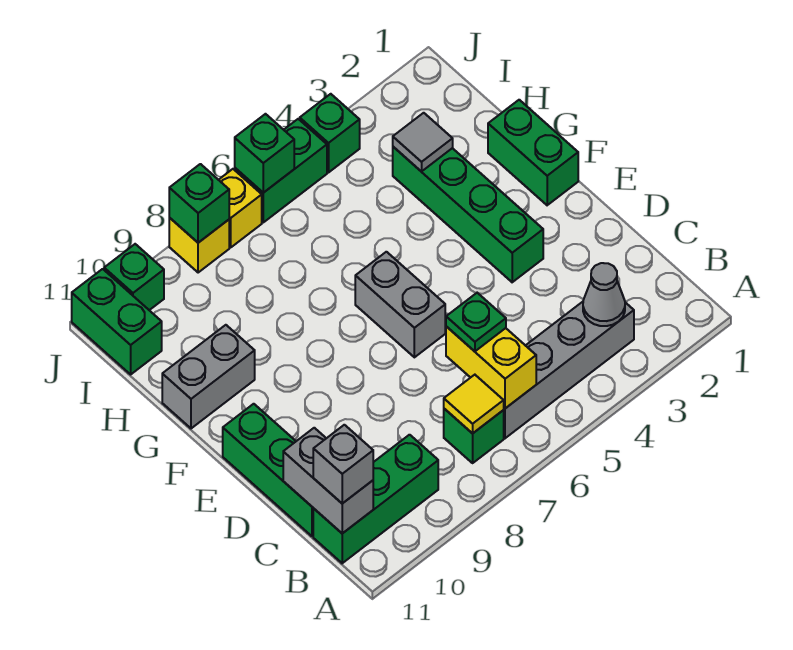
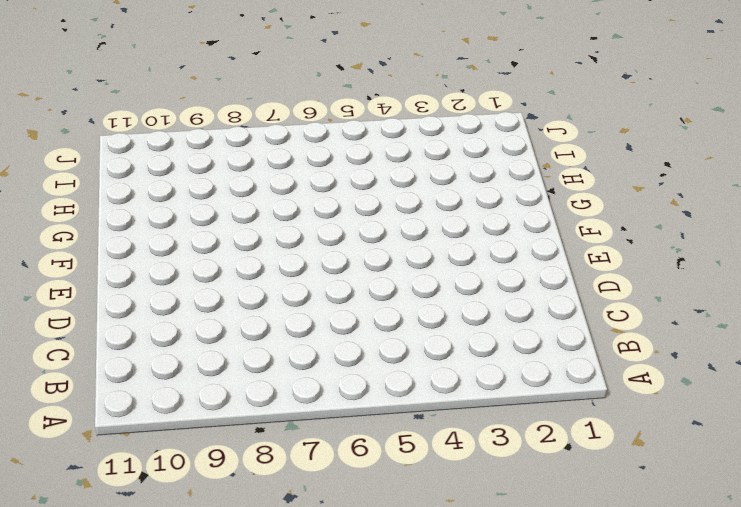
none -> grey brick B3:B6 level 1
none -> green brick B7 level 1
none -> green brick B9:B11 level 1

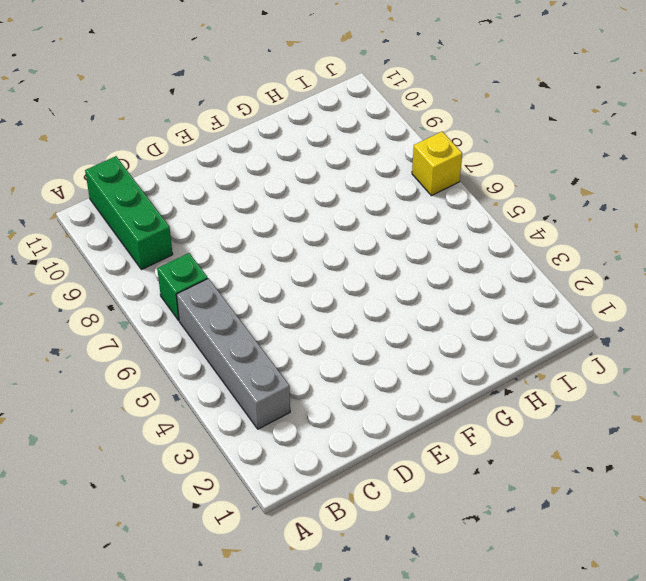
none -> green brick C11:E11 level 1
none -> green brick E3:H3 level 1
none -> grey brick E6:F6 level 1

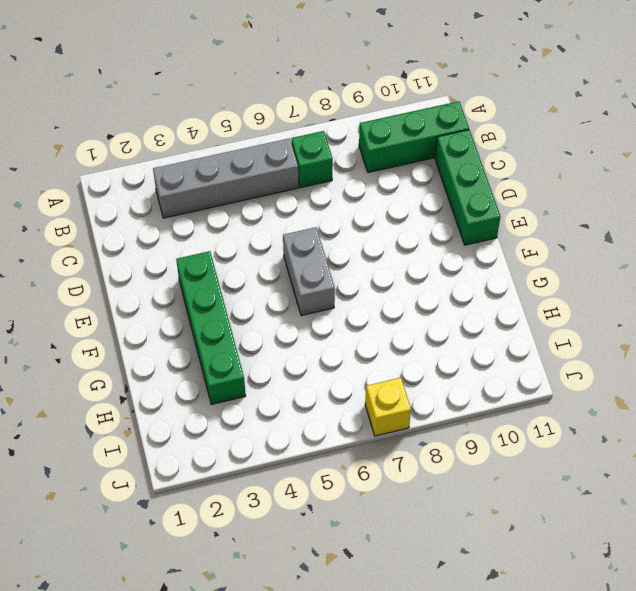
none -> green brick F1:G1 level 1
none -> grey brick G10:G11 level 1
none -> green brick I11:J11 level 1

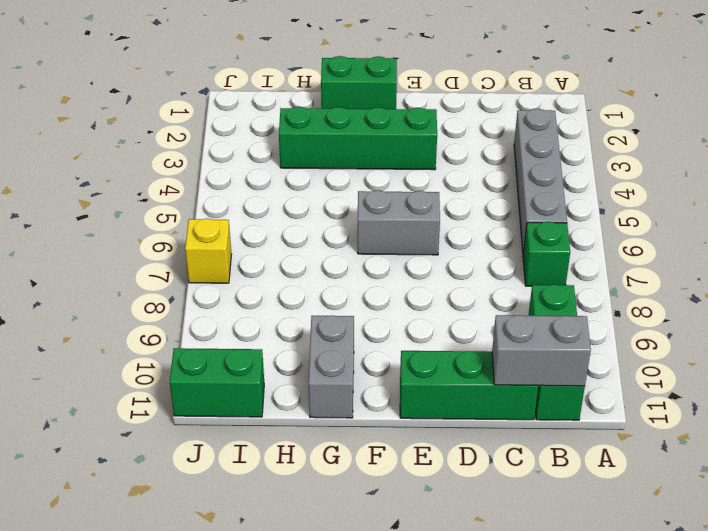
none -> green brick J4 level 1
none -> green brick J5:J6 level 1
none -> yellow brick J8 level 1

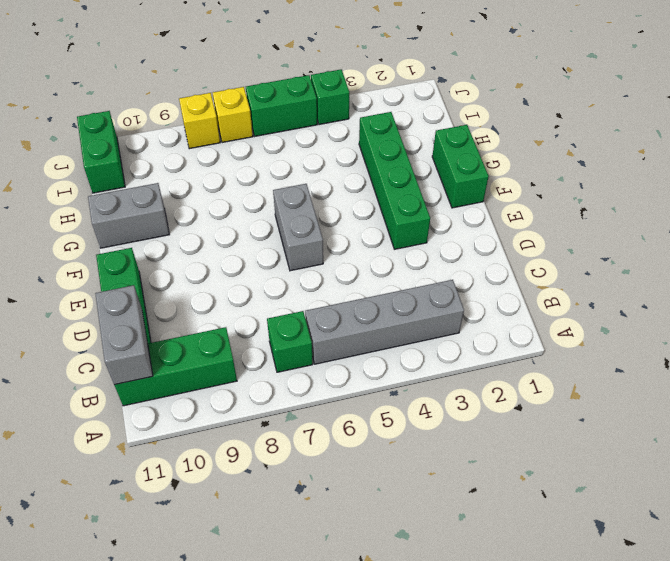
none -> green brick J10 level 1
none -> grey cone B3 level 2
none -> yellow brick B6:C6 level 2

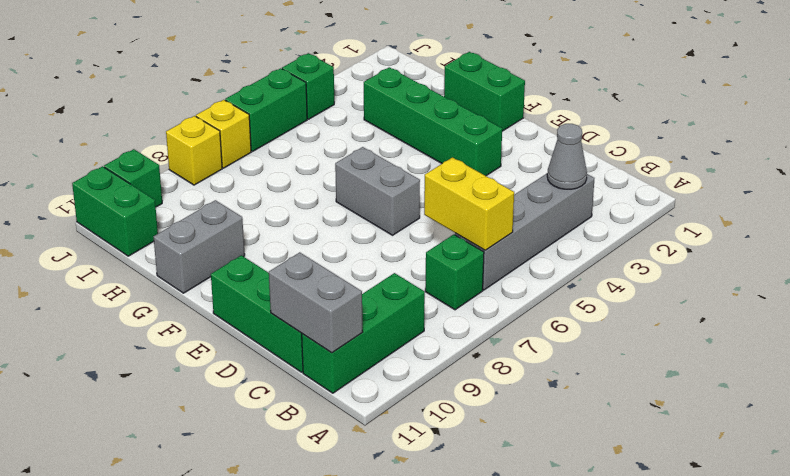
none -> yellow tile B7 level 2
none -> grey tile H3 level 2
none -> green brick J6 level 2

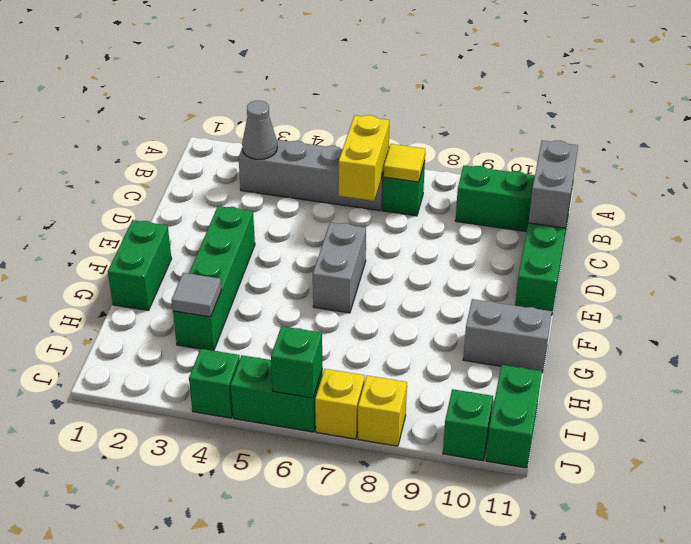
none -> green brick J8 level 2
none -> grey brick B11 level 3
none -> green plate C6 level 3

